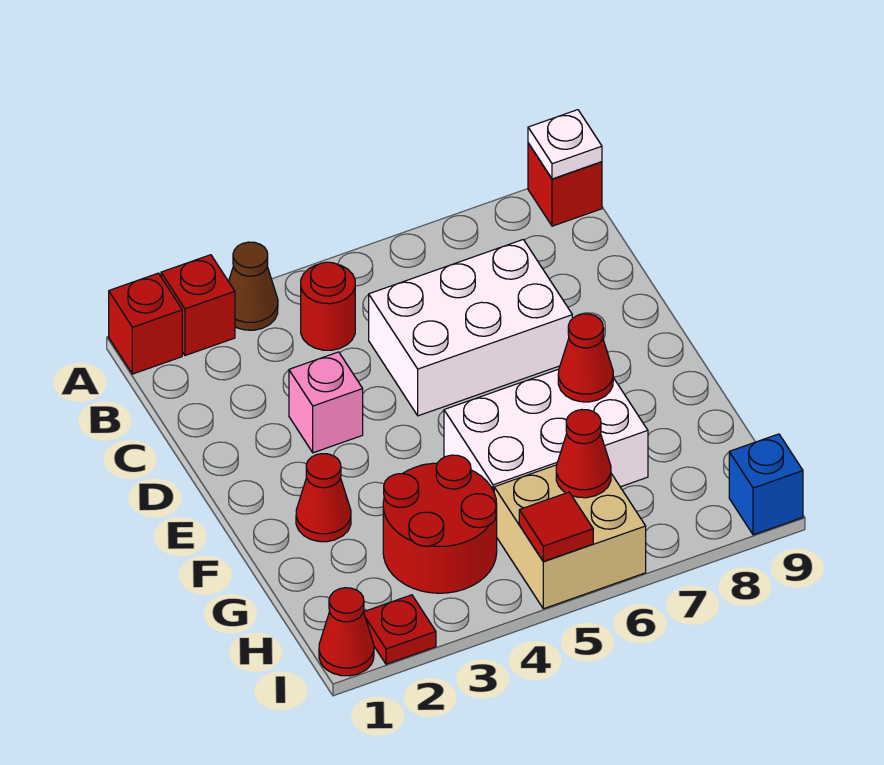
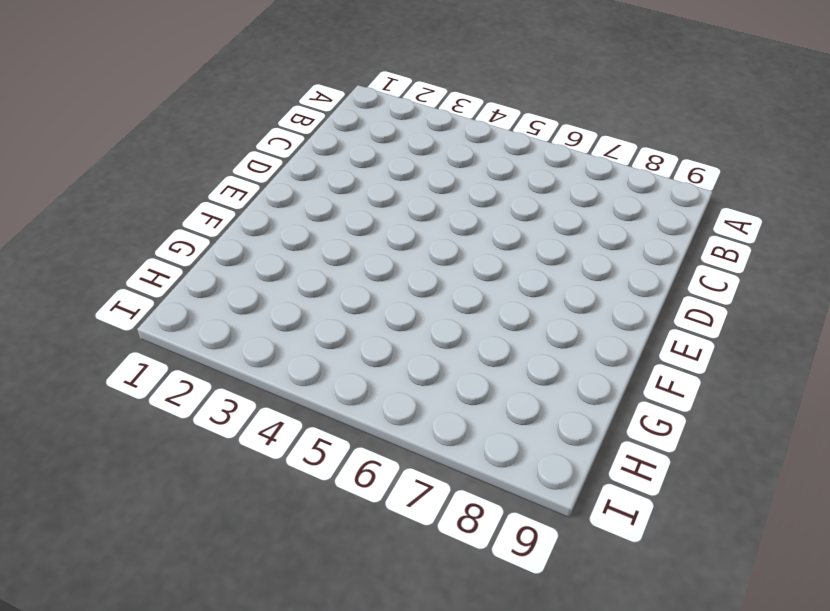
none -> red brick A1 level 1
none -> red brick A2 level 1
none -> brown cone A3 level 1

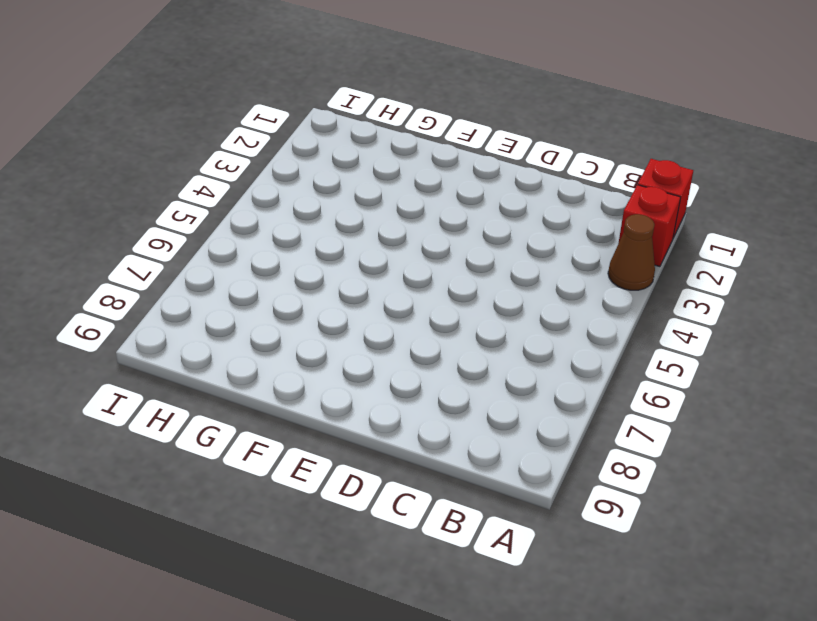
none -> red brick A9 level 1
none -> red round brick B4 level 1
none -> white brick C5:D7 level 1

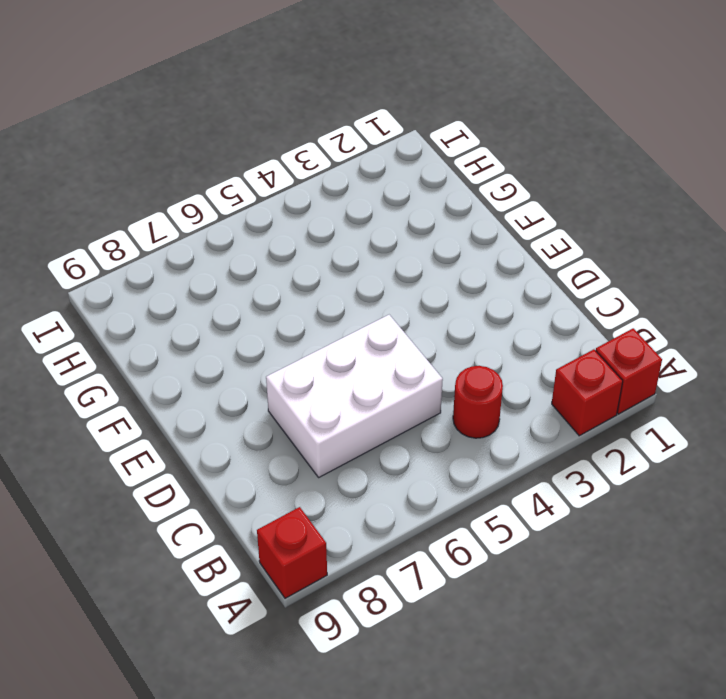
none -> brown cone A3 level 1
none -> pink brick D3 level 1
none -> red cone F2 level 1

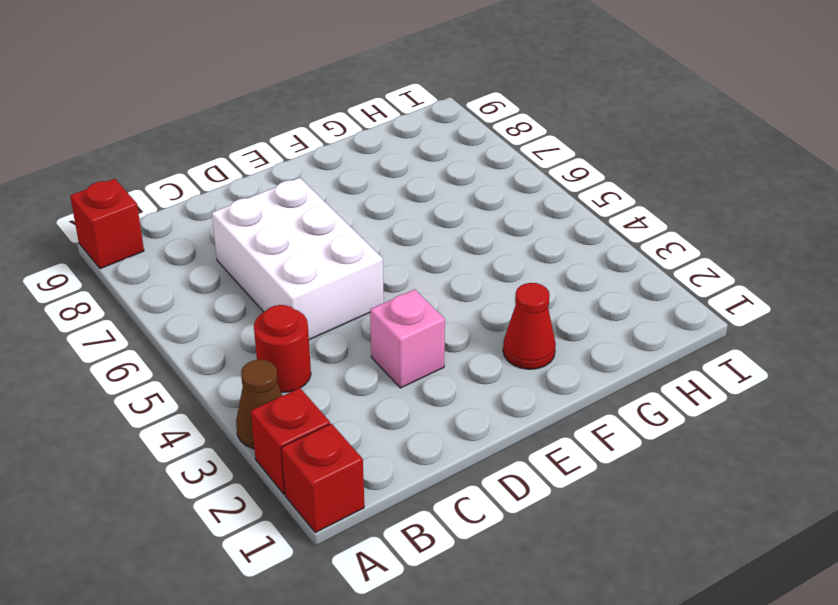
none -> white brick F5:G7 level 1
none -> red round brick G3:H4 level 1
none -> tan brick H5:I6 level 1

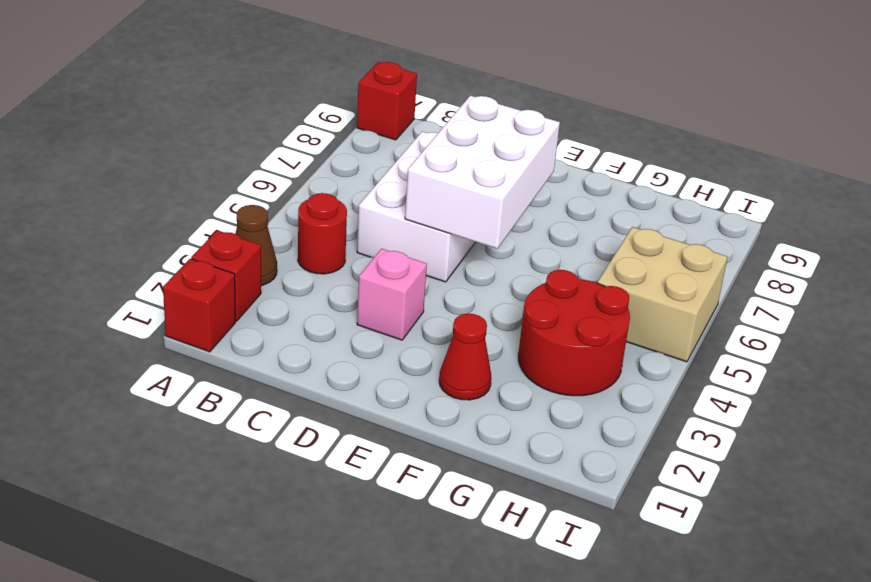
white brick D5:E7 level 2 -> white brick F5:G7 level 1
none -> red cone I1 level 1
none -> red plate I2 level 1
none -> blue brick I9 level 1

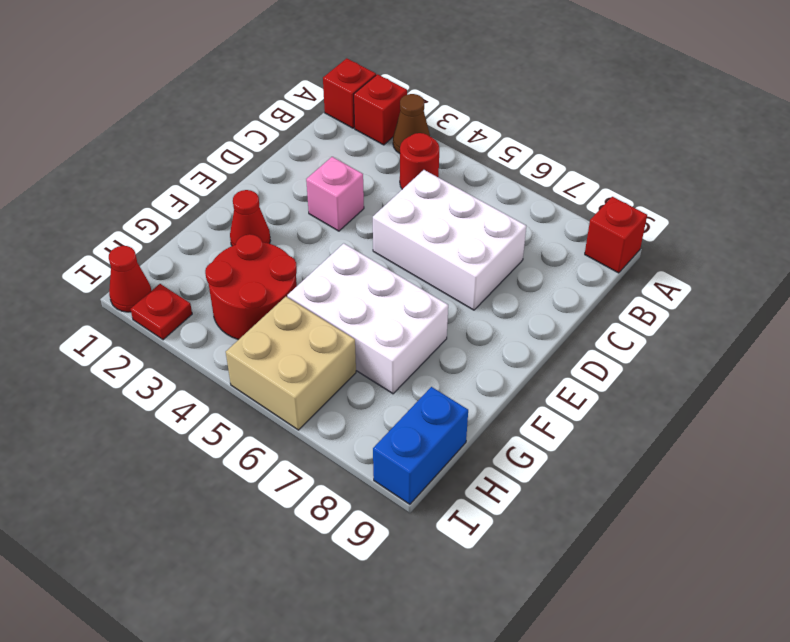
blue brick H9:I9 level 1 -> blue brick I9 level 1
none -> white plate A9 level 2
none -> red cone F7 level 2
none -> red cone H6 level 2

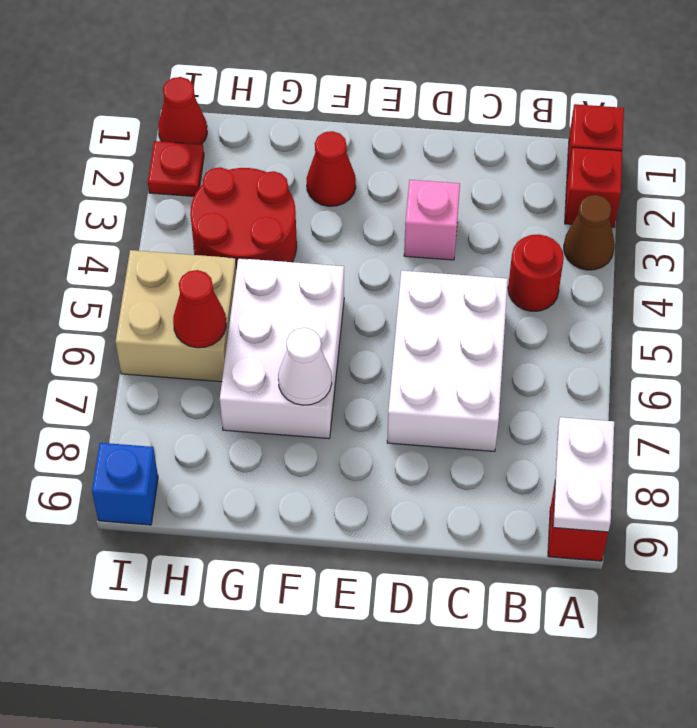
white plate A8:A9 level 2 -> white plate A9 level 2
white cone F7 level 2 -> red cone F7 level 2
none -> red tile I5 level 2

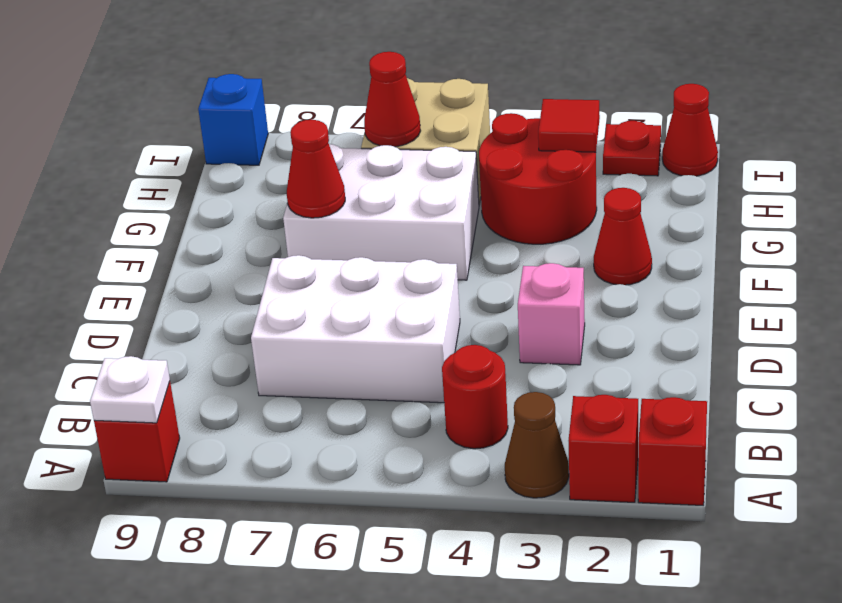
red tile H3 level 2 -> red tile I5 level 2

